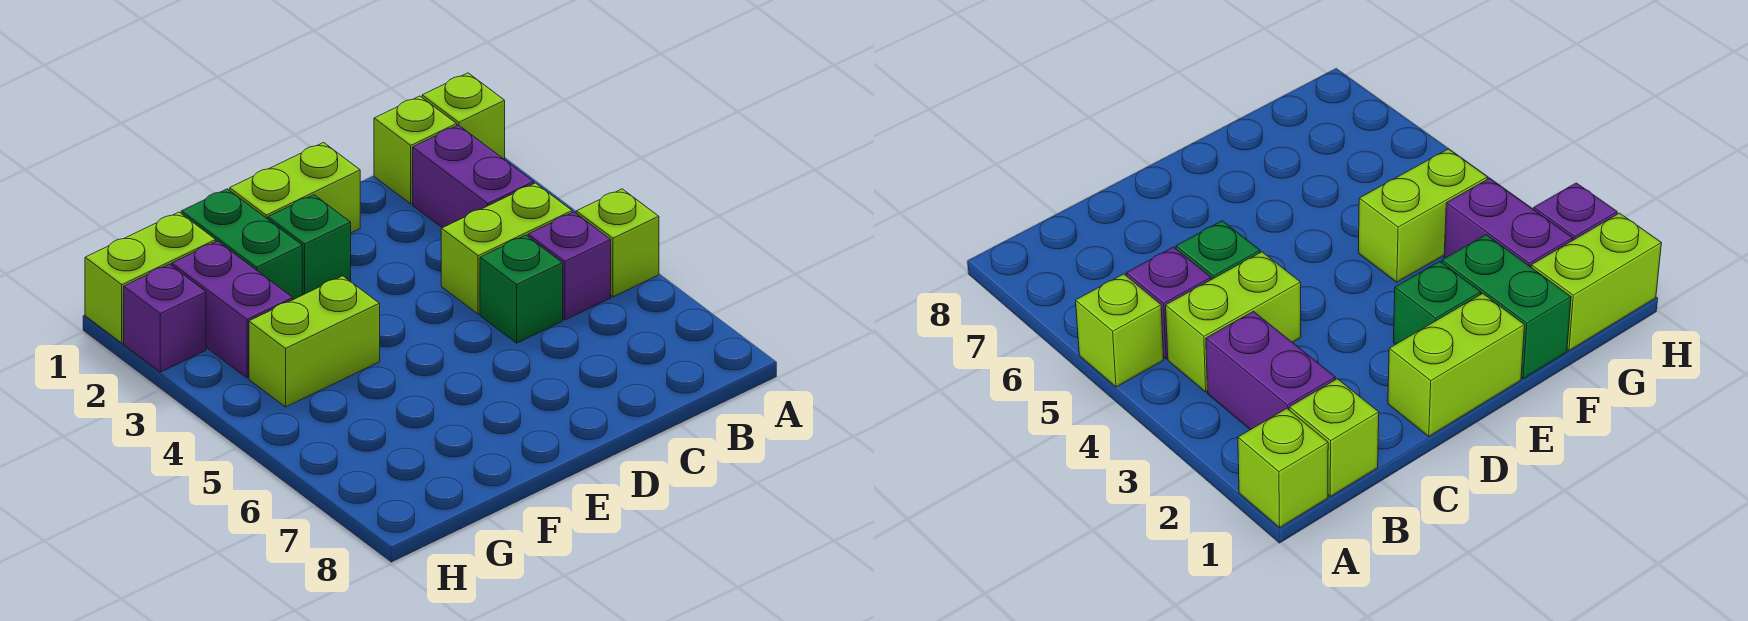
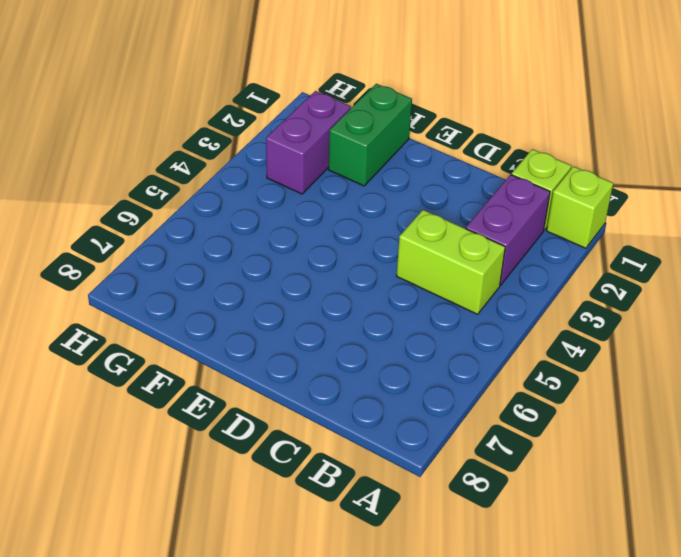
none -> lime brick A5 level 1
none -> purple brick B5 level 1
none -> green brick C5 level 1

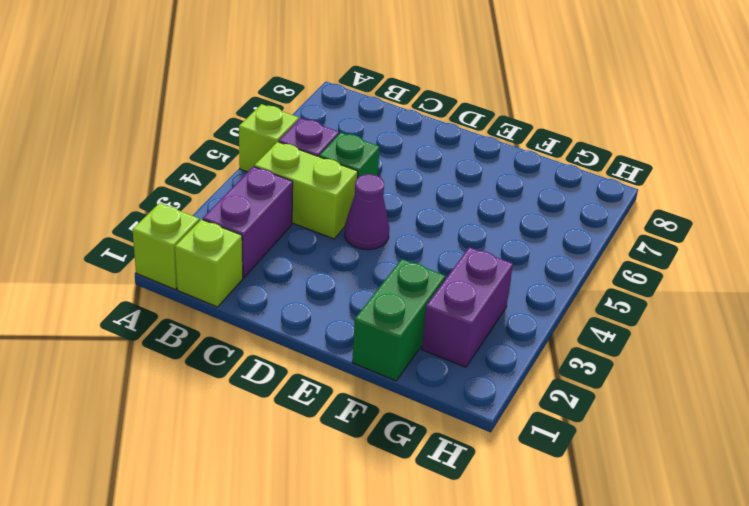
purple cone D4 level 1 -> none
none -> lime brick D1:E1 level 1
none -> green brick E2 level 1
none -> lime brick F4:G4 level 1

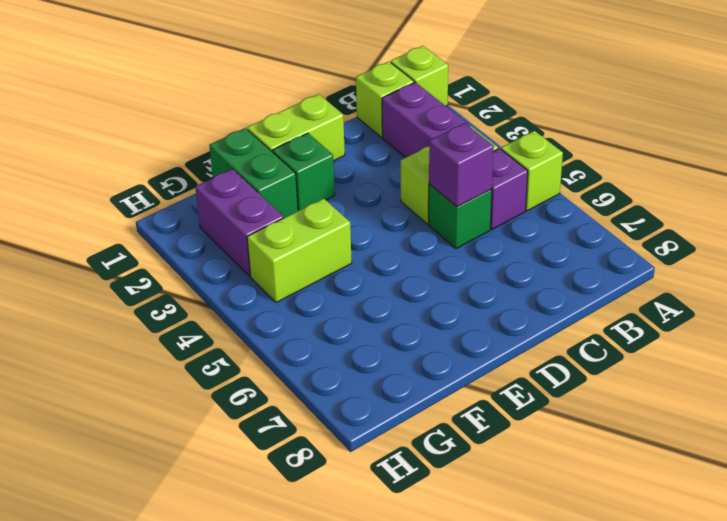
purple brick C5 level 2 -> purple brick H2 level 1
none -> lime brick G1:H1 level 1

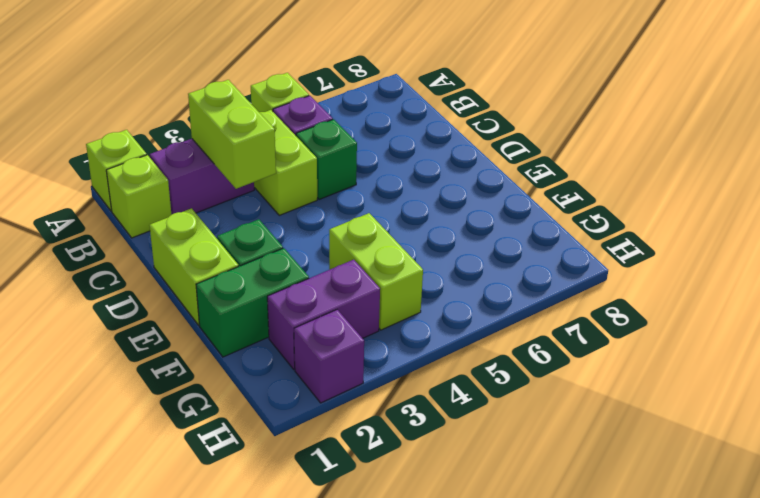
lime brick B3:C3 level 2 -> lime brick G1:H1 level 1

